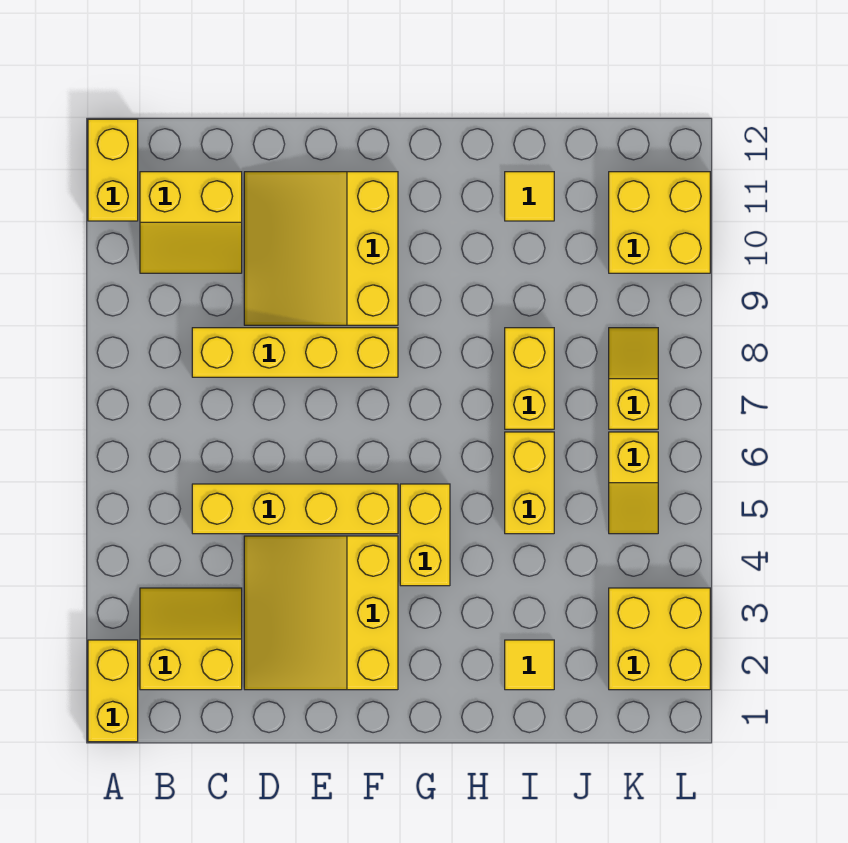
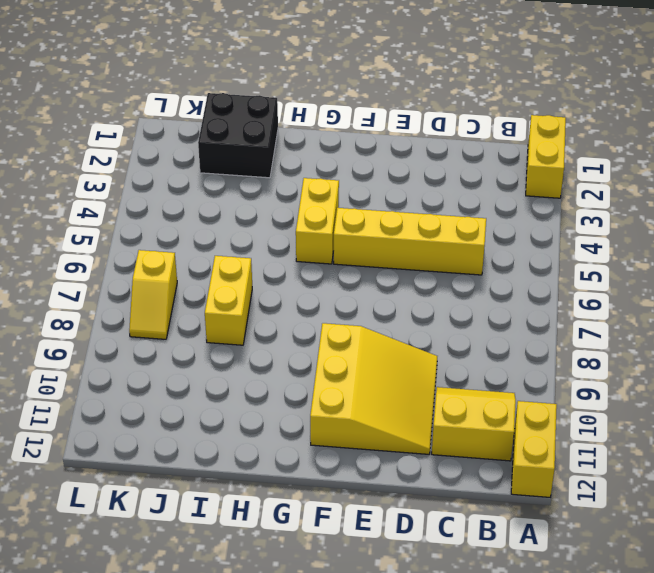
black brick I1:J2 level 1 -> yellow tile I2 level 1
none -> yellow slope B2:C3 level 1 top 2
none -> yellow brick C8:F8 level 1
none -> yellow slope D2:F4 level 1 top F

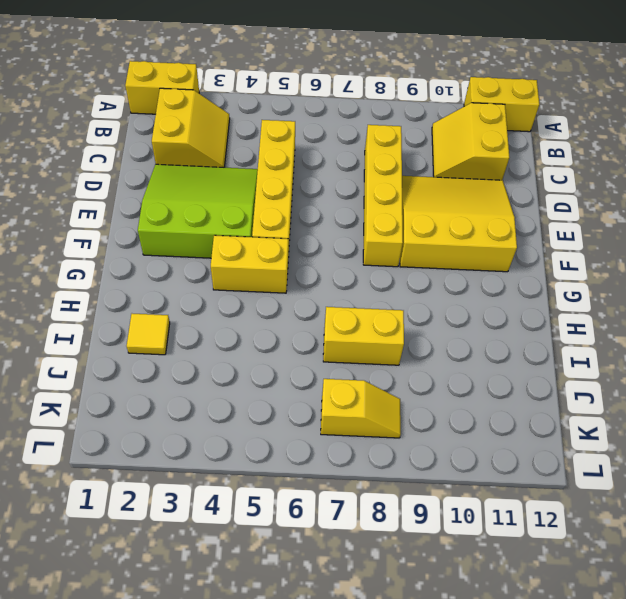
lime slope D2:F4 level 1 top F -> yellow slope D2:F4 level 1 top F
none -> yellow brick I5:I6 level 1
none -> yellow tile I11 level 1
none -> yellow brick K2:L3 level 1

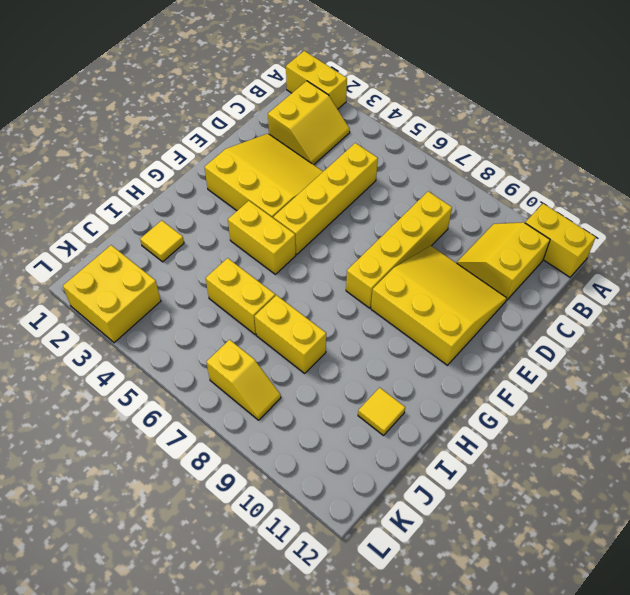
none -> yellow slope K5:K6 level 1 top 6
none -> yellow brick K10:L11 level 1

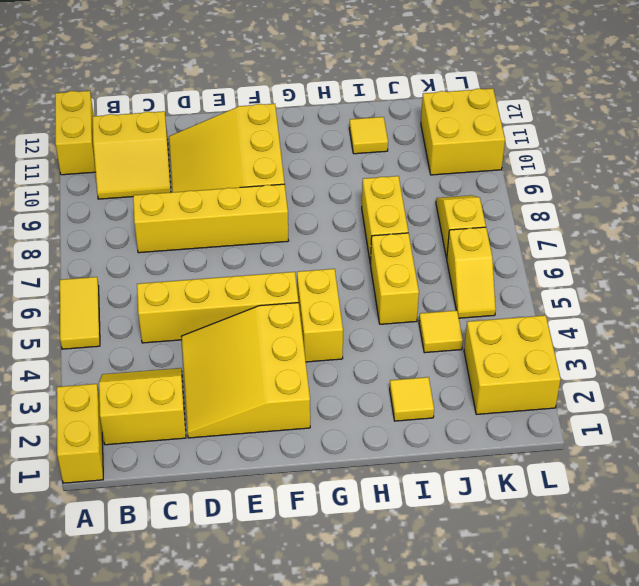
yellow tile A5:A6 level 1 -> none
yellow tile J4 level 1 -> none

